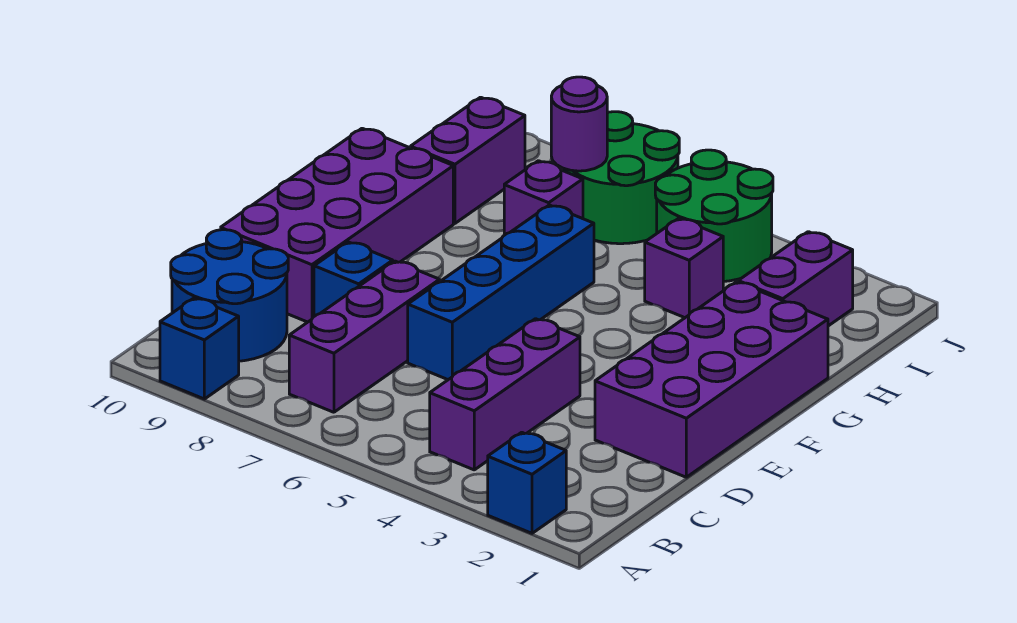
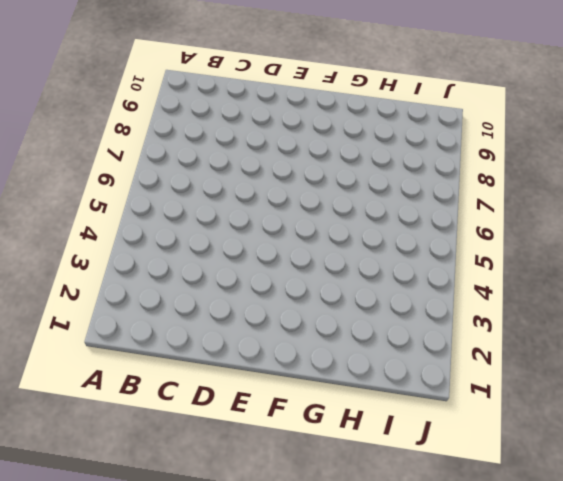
none -> blue brick A2 level 1
none -> blue brick A9 level 1
none -> purple brick B4:D4 level 1

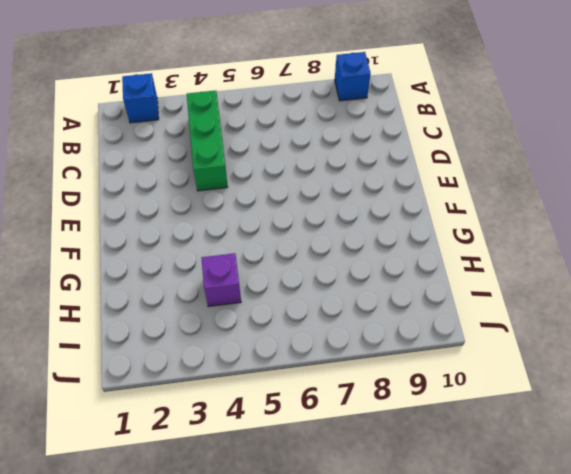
green brick B4:D4 level 1 -> purple brick B4:D4 level 1
none -> purple brick B7:D7 level 1
none -> blue round brick B9:C10 level 1
none -> purple brick D1:G2 level 1

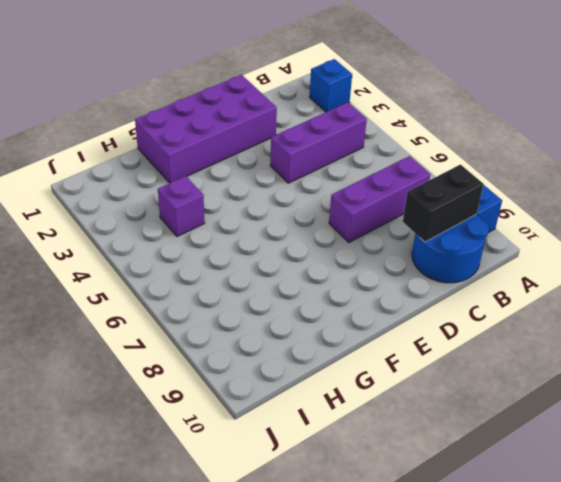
black brick B9:C9 level 2 -> none
none -> blue brick D6:G6 level 1
none -> blue brick D8 level 1
none -> purple brick D9:G10 level 1

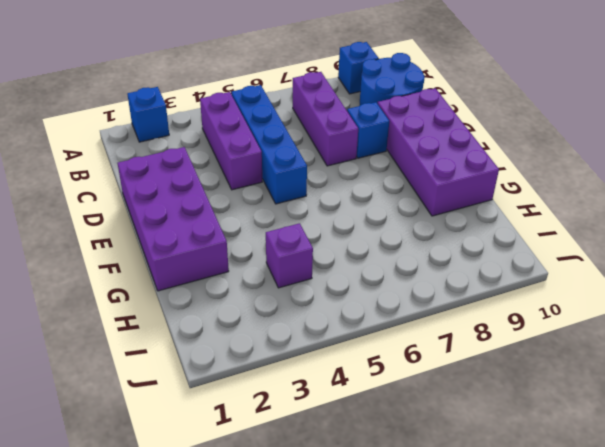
blue brick B5:E5 level 1 -> blue brick D6:G6 level 1
none -> purple brick H2:I2 level 1
none -> purple brick H7 level 1
none -> purple brick H9:I9 level 1

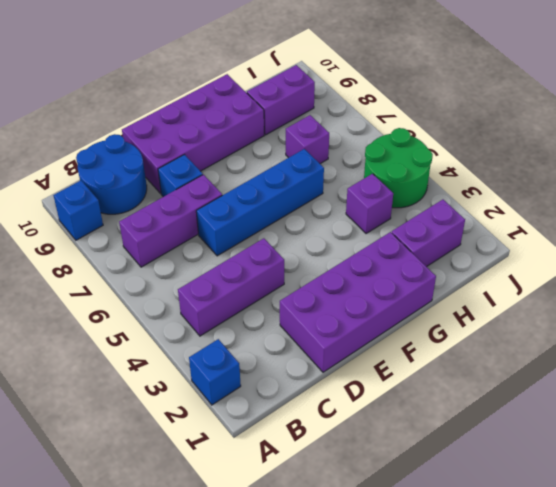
none -> green round brick I6:J7 level 1
none -> purple round brick I7 level 2

